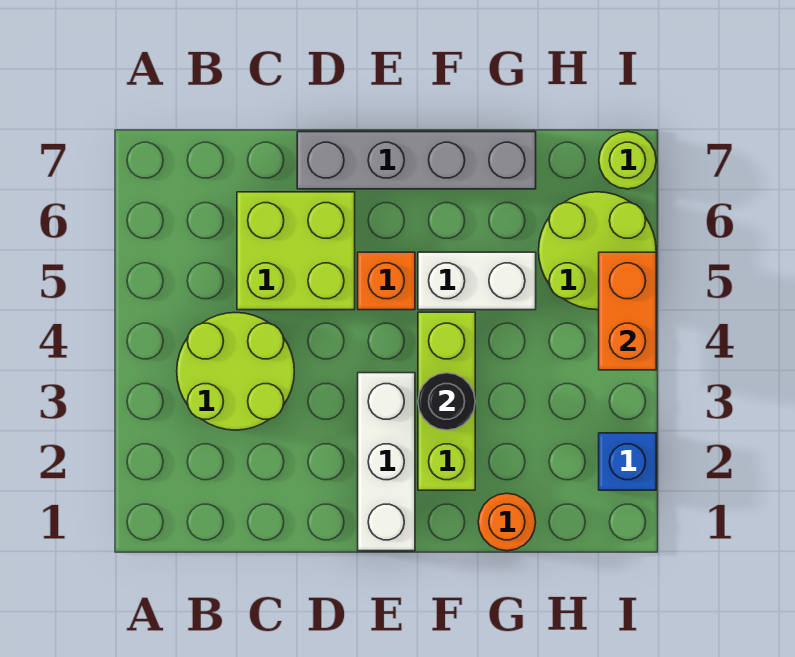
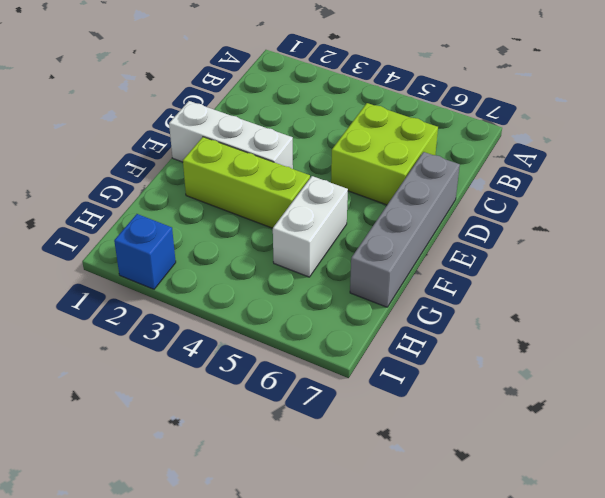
none -> lime round brick B3:C4 level 1
none -> orange brick E5 level 1
none -> orange round brick G1 level 1

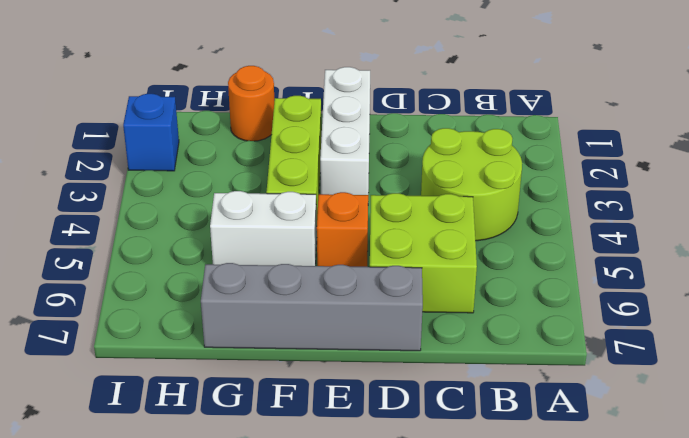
none -> lime round brick H5:I6 level 1
none -> lime round brick I7 level 1
none -> black round brick F3 level 2

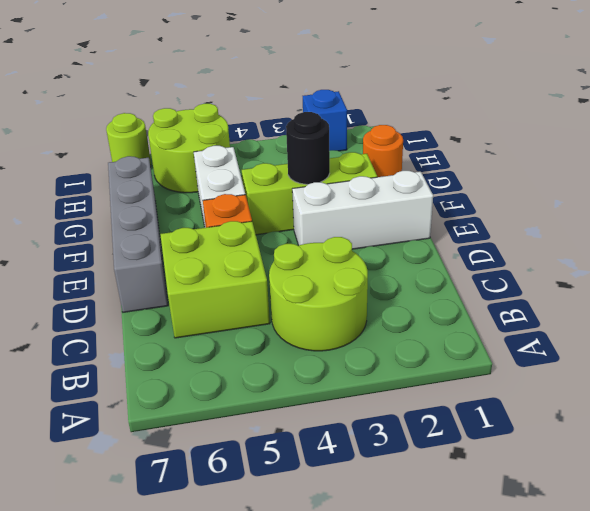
none -> orange brick I4:I5 level 2

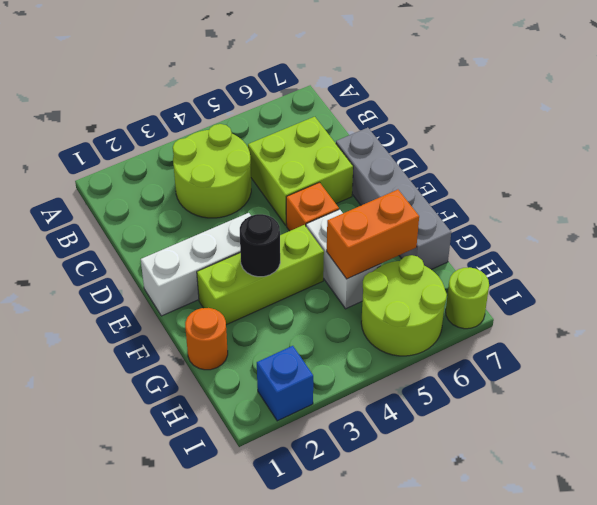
orange brick G5:G6 level 2 -> orange brick I4:I5 level 2

